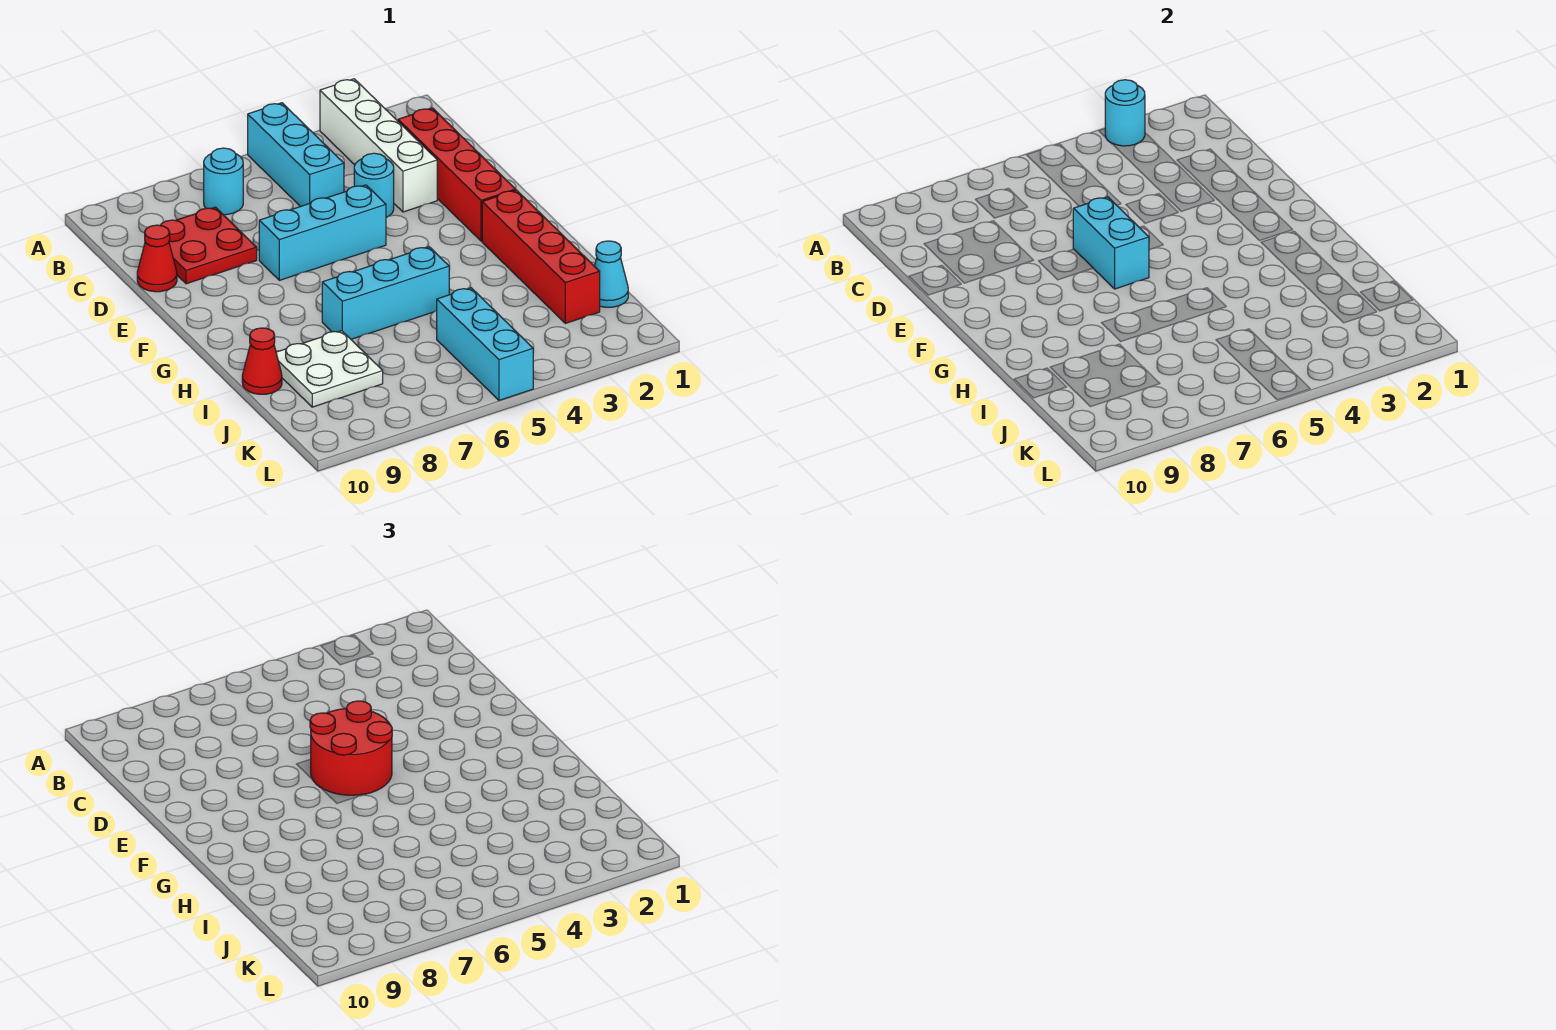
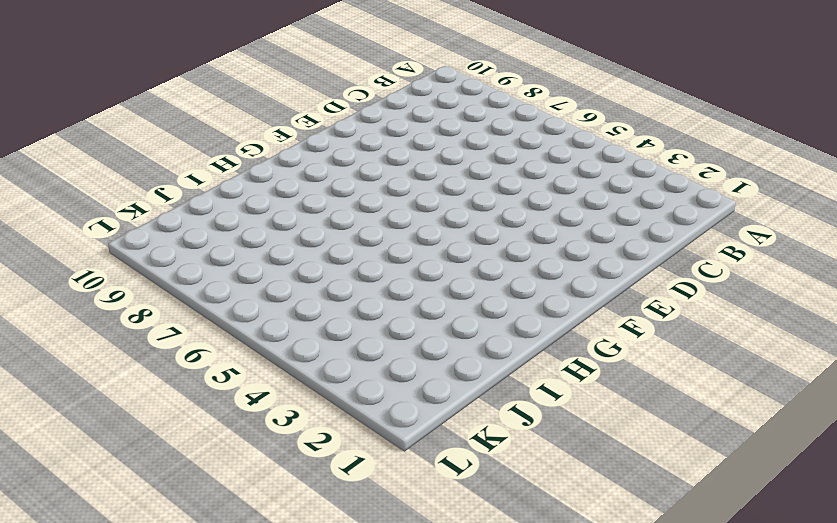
none -> white brick A3:D3 level 1
none -> cyan brick A5:C5 level 1
none -> cyan round brick B7 level 1

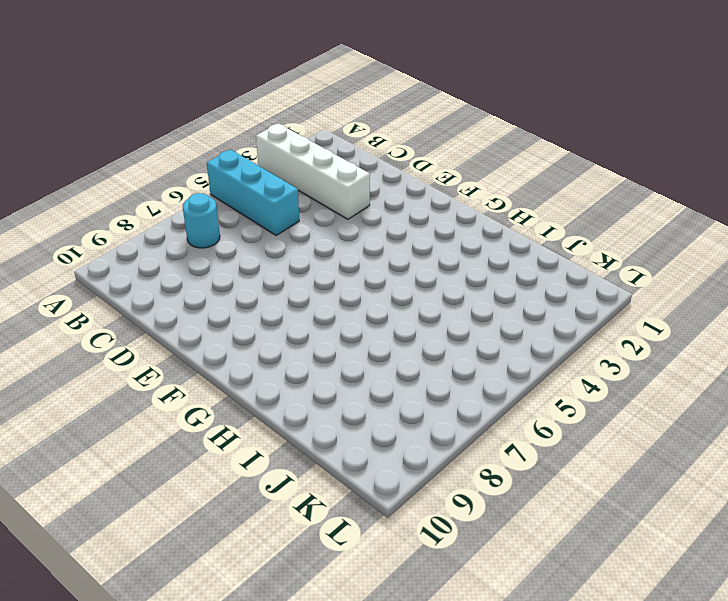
none -> red brick C2:F2 level 1
none -> red plate C8:D9 level 1
none -> cyan round brick D4 level 1

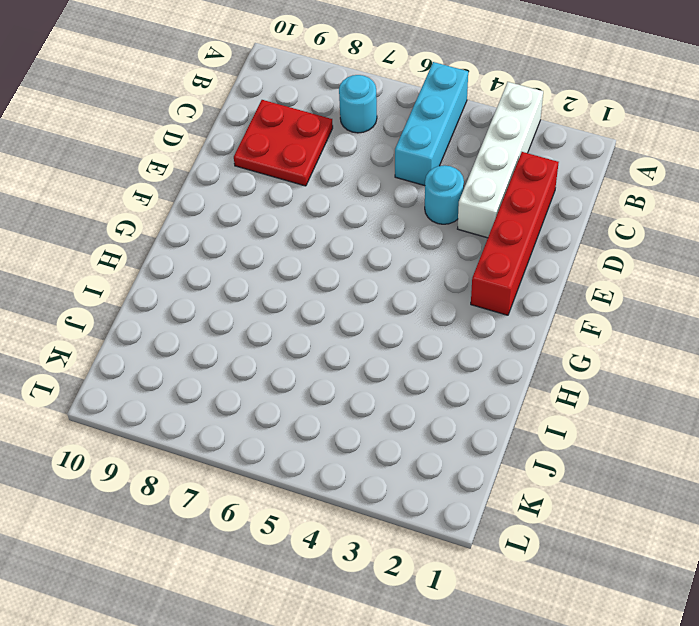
none -> red cone D10 level 1
none -> cyan brick E5:E7 level 1
none -> red brick G2:J2 level 1

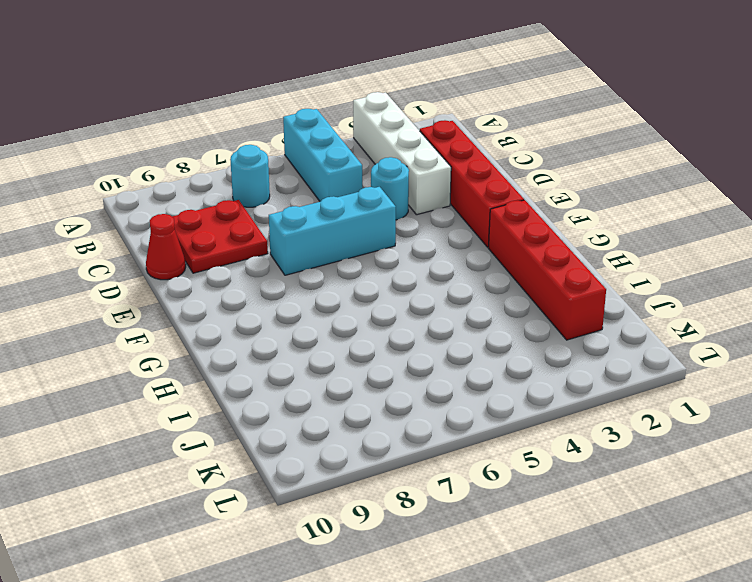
none -> cyan brick H5:H7 level 1
none -> white plate I8:J9 level 1
none -> red cone I10 level 1

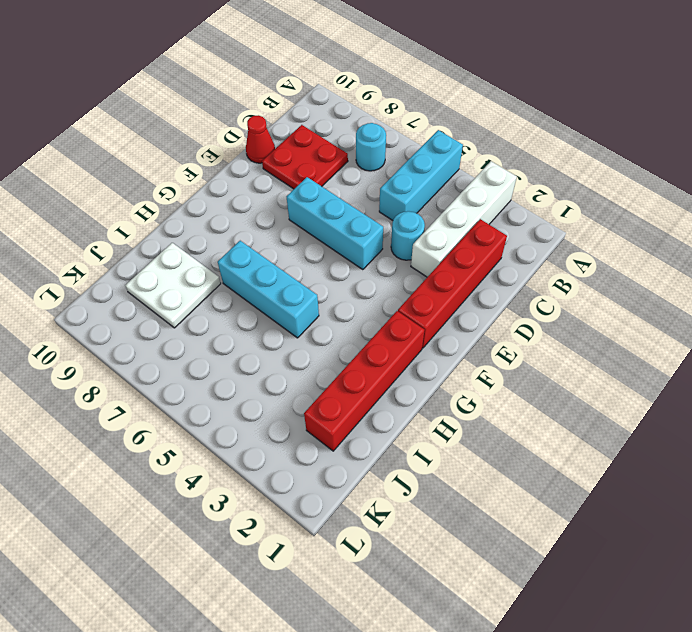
none -> red cone I10 level 1
none -> cyan cone J1 level 1
none -> cyan brick J5:L5 level 1

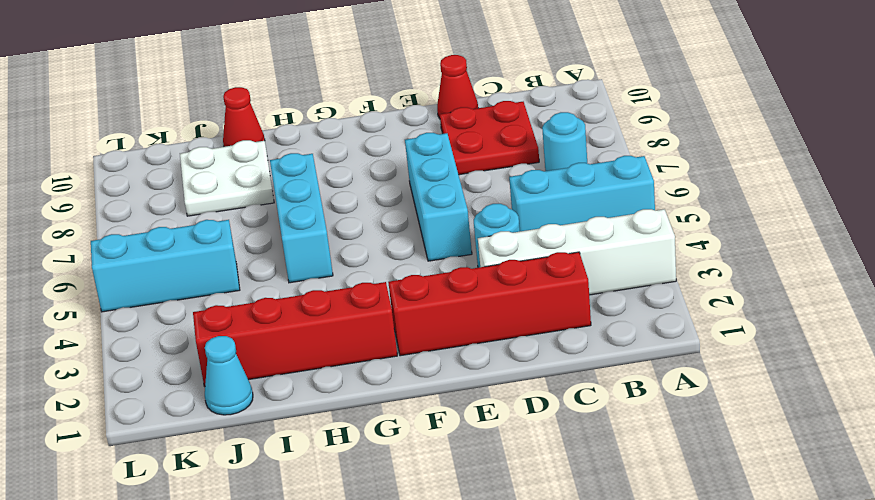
none -> cyan round brick A3 level 2
none -> cyan brick E6:F6 level 2
none -> red round brick E5:F6 level 3

